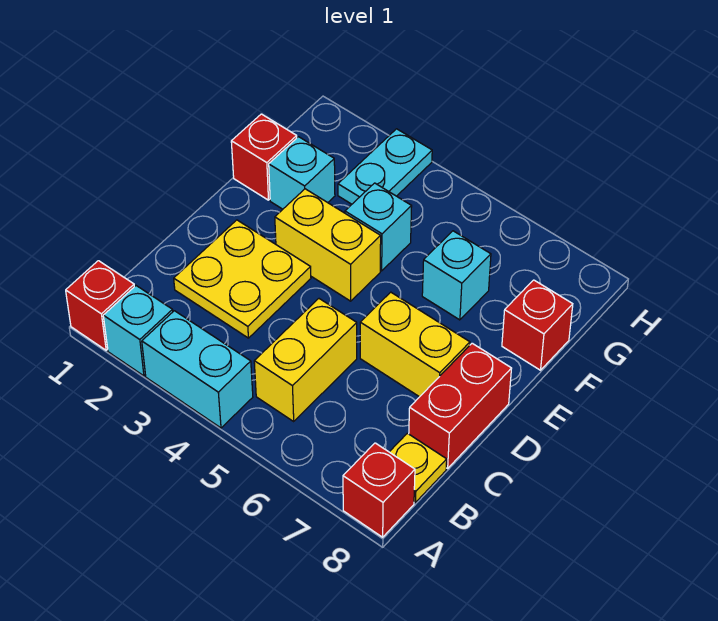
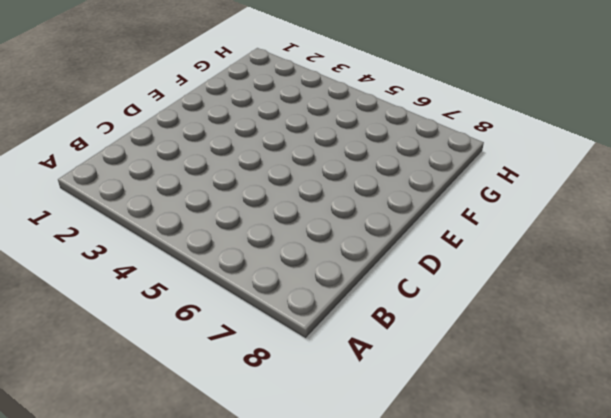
none -> red brick A1 level 1
none -> cyan brick A2 level 1
none -> cyan brick A3:A4 level 1

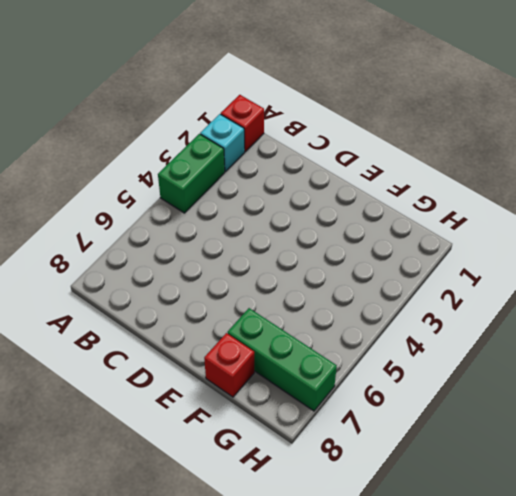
green brick A3:A4 level 1 -> cyan brick A3:A4 level 1
green brick F7:H7 level 1 -> none
none -> red brick A8 level 1
none -> yellow brick B5:C5 level 1
none -> yellow plate B8 level 1

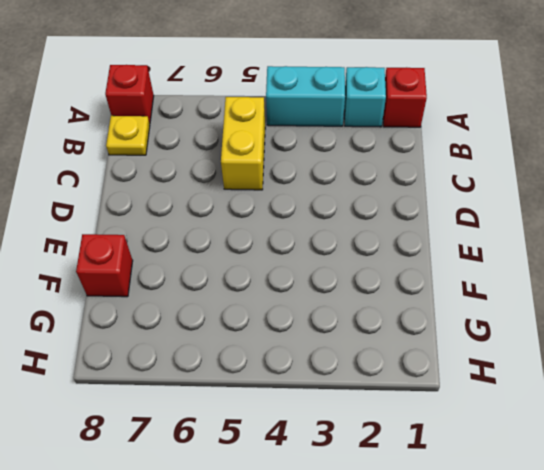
none -> yellow plate C2:D3 level 1
none -> red brick C8:D8 level 1
none -> yellow brick D6:D7 level 1

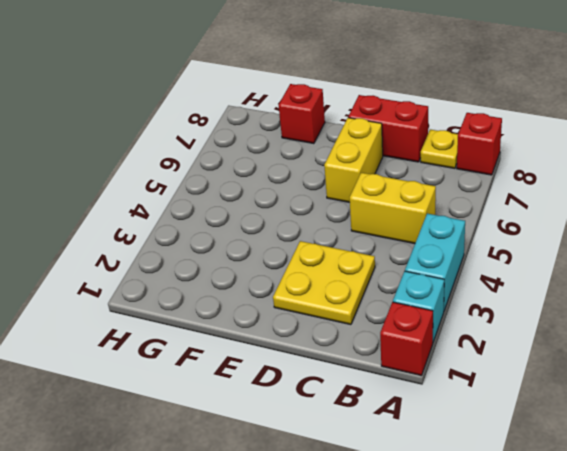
none -> yellow brick E3:E4 level 1
none -> red brick F1 level 1
none -> cyan brick F2 level 1

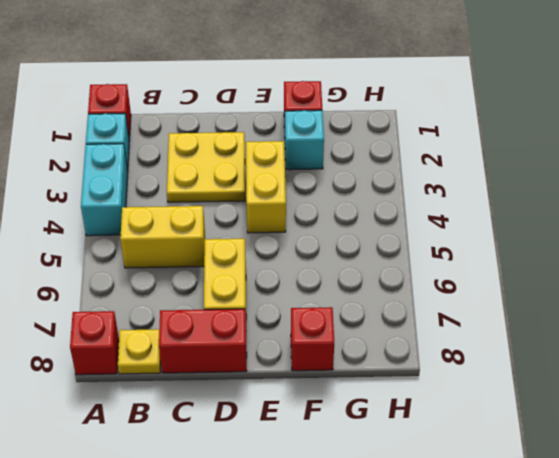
none -> cyan brick F4 level 1
none -> cyan brick F6 level 1
none -> cyan plate G3:H3 level 1

